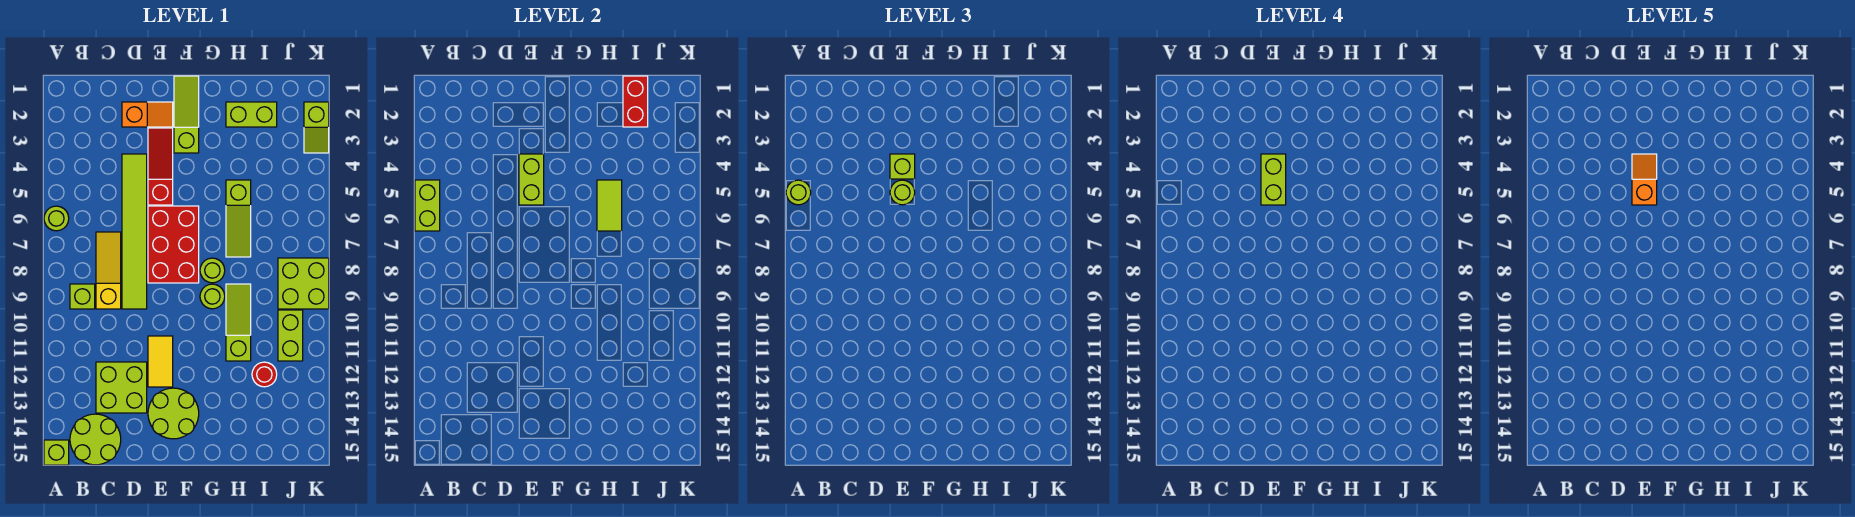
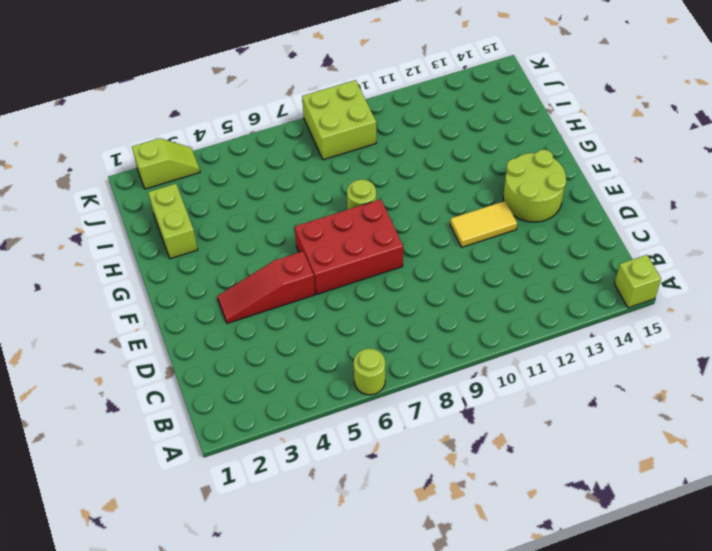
none -> lime brick B9 level 1
none -> lime round brick B14:C15 level 1
none -> yellow slope C7:C9 level 1 top 9
none -> lime brick C12:D13 level 1

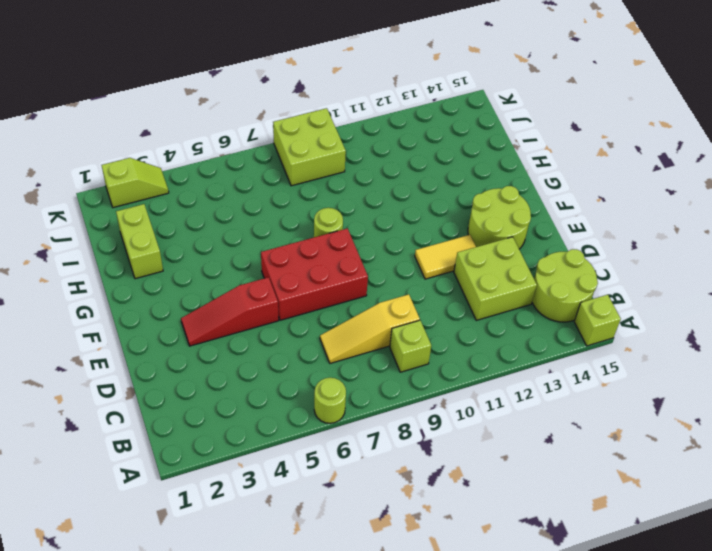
none -> orange slope D2:E2 level 1 top D
none -> lime tile D4:D9 level 1
none -> lime slope F1:F3 level 1 top 3
none -> lime round brick G9 level 1

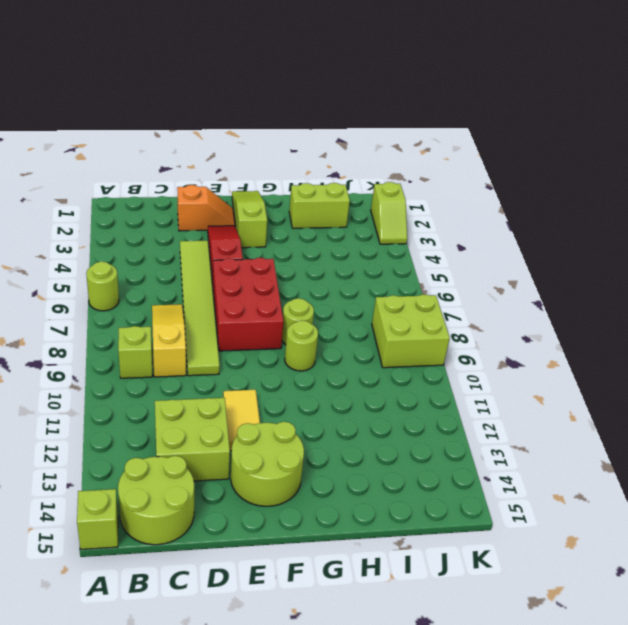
none -> lime slope H5:H7 level 1 top 5
none -> lime slope H9:H11 level 1 top 11
none -> red round brick I12 level 1
none -> lime brick J10:J11 level 1

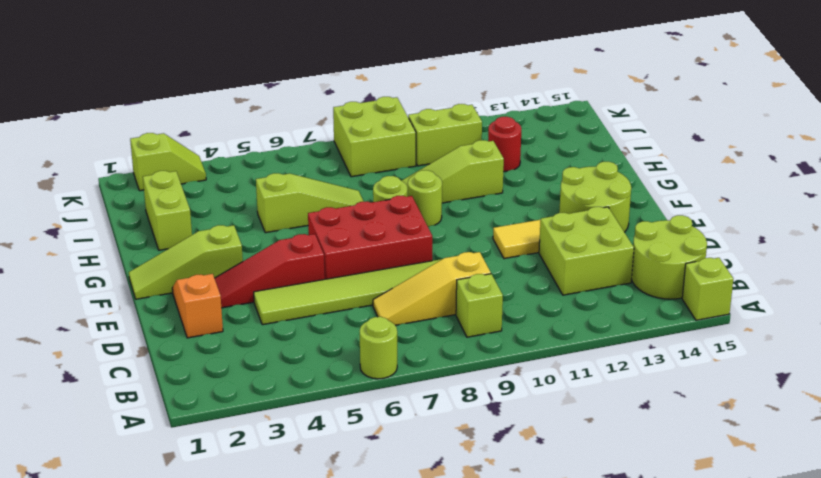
none -> lime brick A5:A6 level 2
none -> lime brick E4:E5 level 2
none -> lime tile H5:H6 level 2
none -> red brick I1:I2 level 2

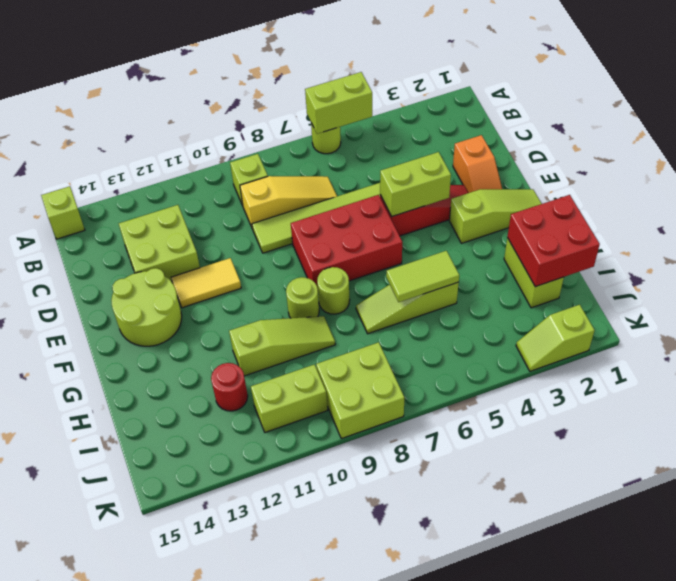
red brick H1:I2 level 2 -> red brick I1:I2 level 2
none -> lime round brick B14:C15 level 1
none -> lime round brick A5 level 3
none -> lime brick E4 level 3
none -> lime round brick E5 level 3

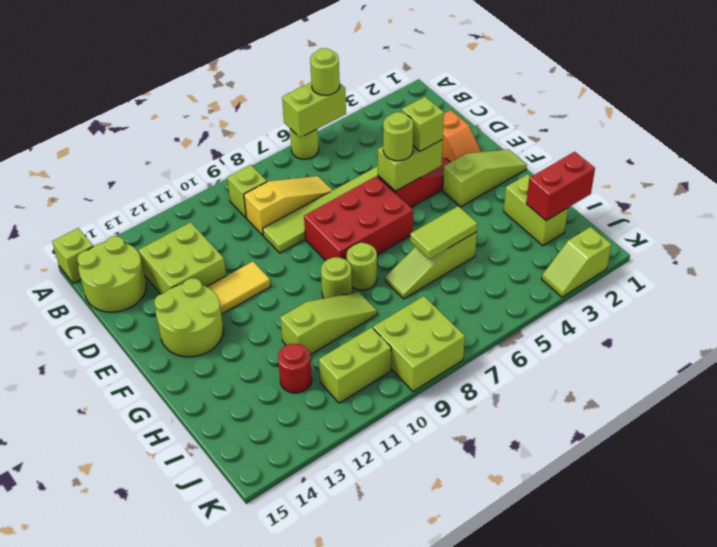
none -> lime brick E4:E5 level 4
none -> orange slope E4:E5 level 5 top 5

